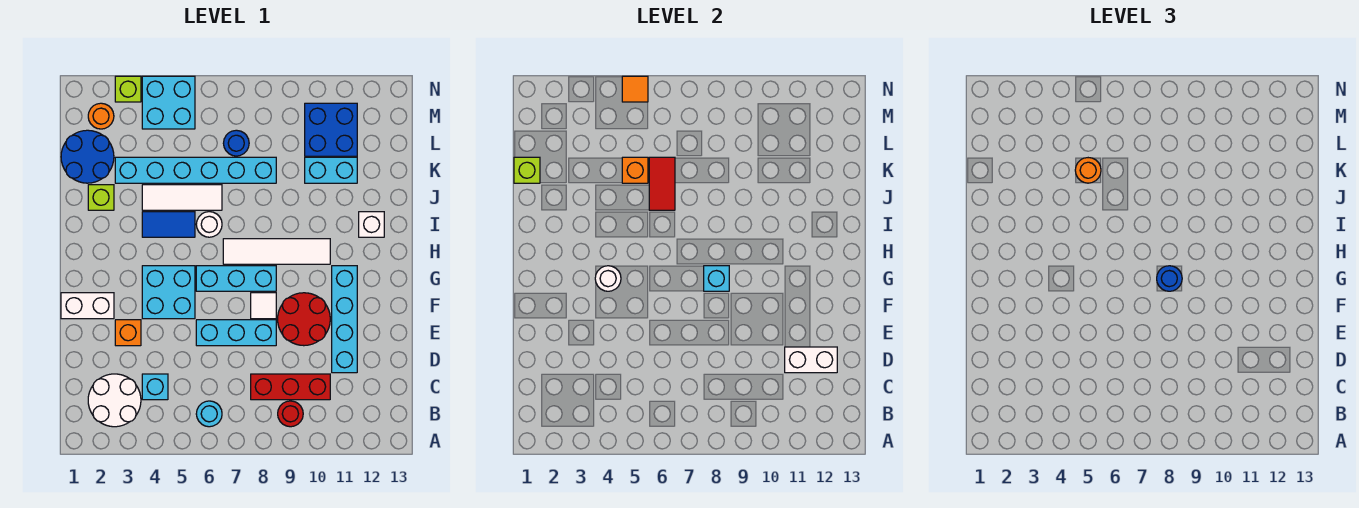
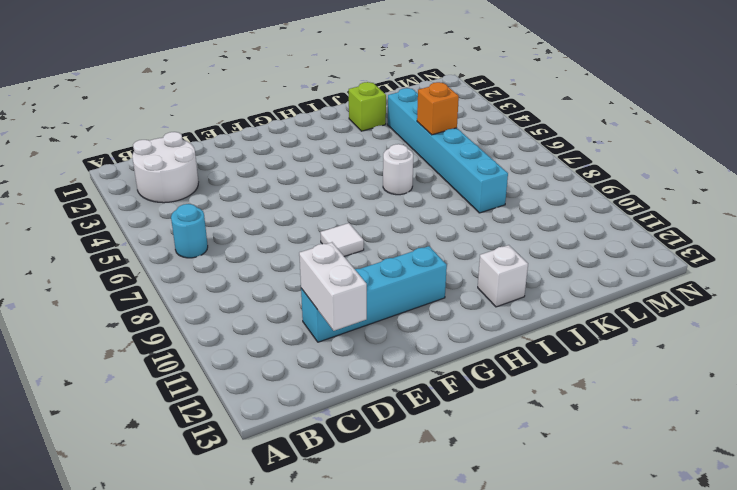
none -> red round brick B9 level 1
none -> cyan brick C4 level 1
none -> red brick C8:C10 level 1
none -> orange brick E3 level 1

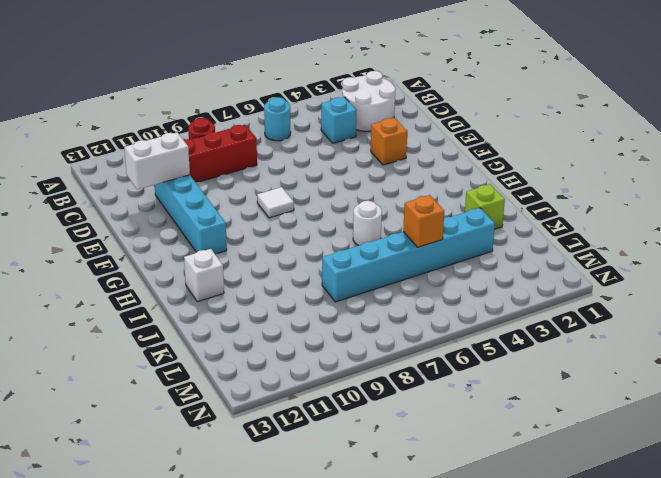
none -> cyan brick E6:E8 level 1
none -> red round brick E9:F10 level 1
none -> white brick F1:F2 level 1
none -> cyan brick F4:G5 level 1

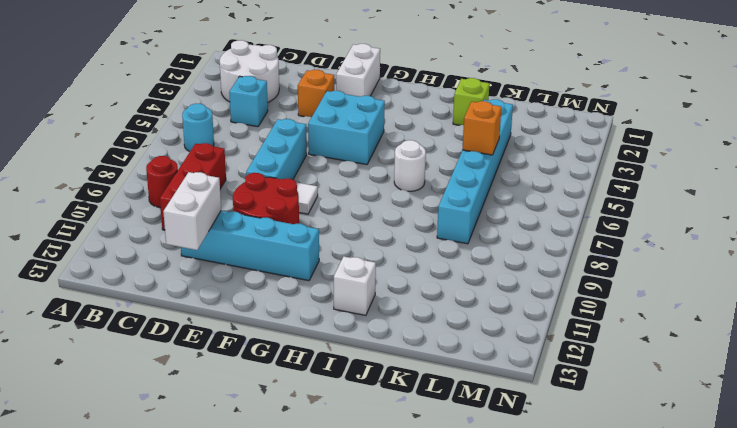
none -> cyan brick G6:G8 level 1
none -> white tile H7:H10 level 1
none -> blue tile I4:I5 level 1
none -> white tile J4:J6 level 1

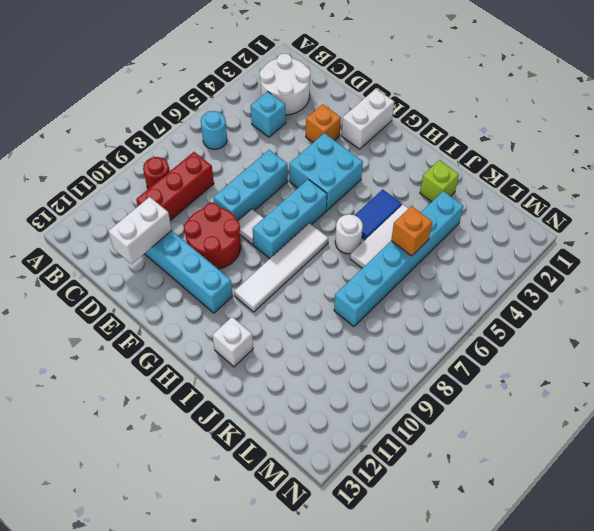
none -> blue round brick K1:L2 level 1
none -> cyan brick K10:K11 level 1
none -> blue round brick L7 level 1
none -> blue brick L10:M11 level 1

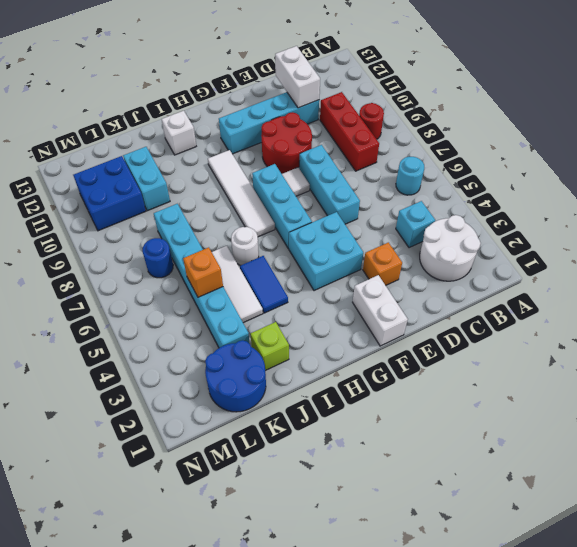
none -> orange round brick M2 level 1
none -> cyan brick M4:N5 level 1
none -> lime brick N3 level 1
none -> white round brick G4 level 2

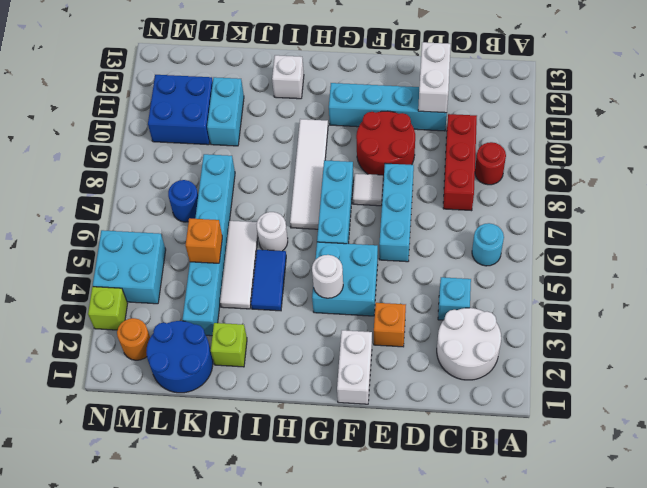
none -> cyan brick G8 level 2
none -> red tile J6:K6 level 2
none -> lime brick K1 level 2
none -> orange tile N5 level 2

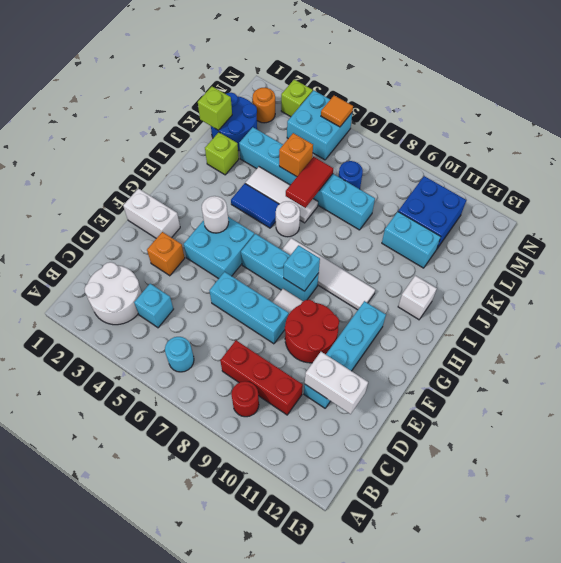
none -> blue round brick G8 level 3
none -> orange round brick K5 level 3

